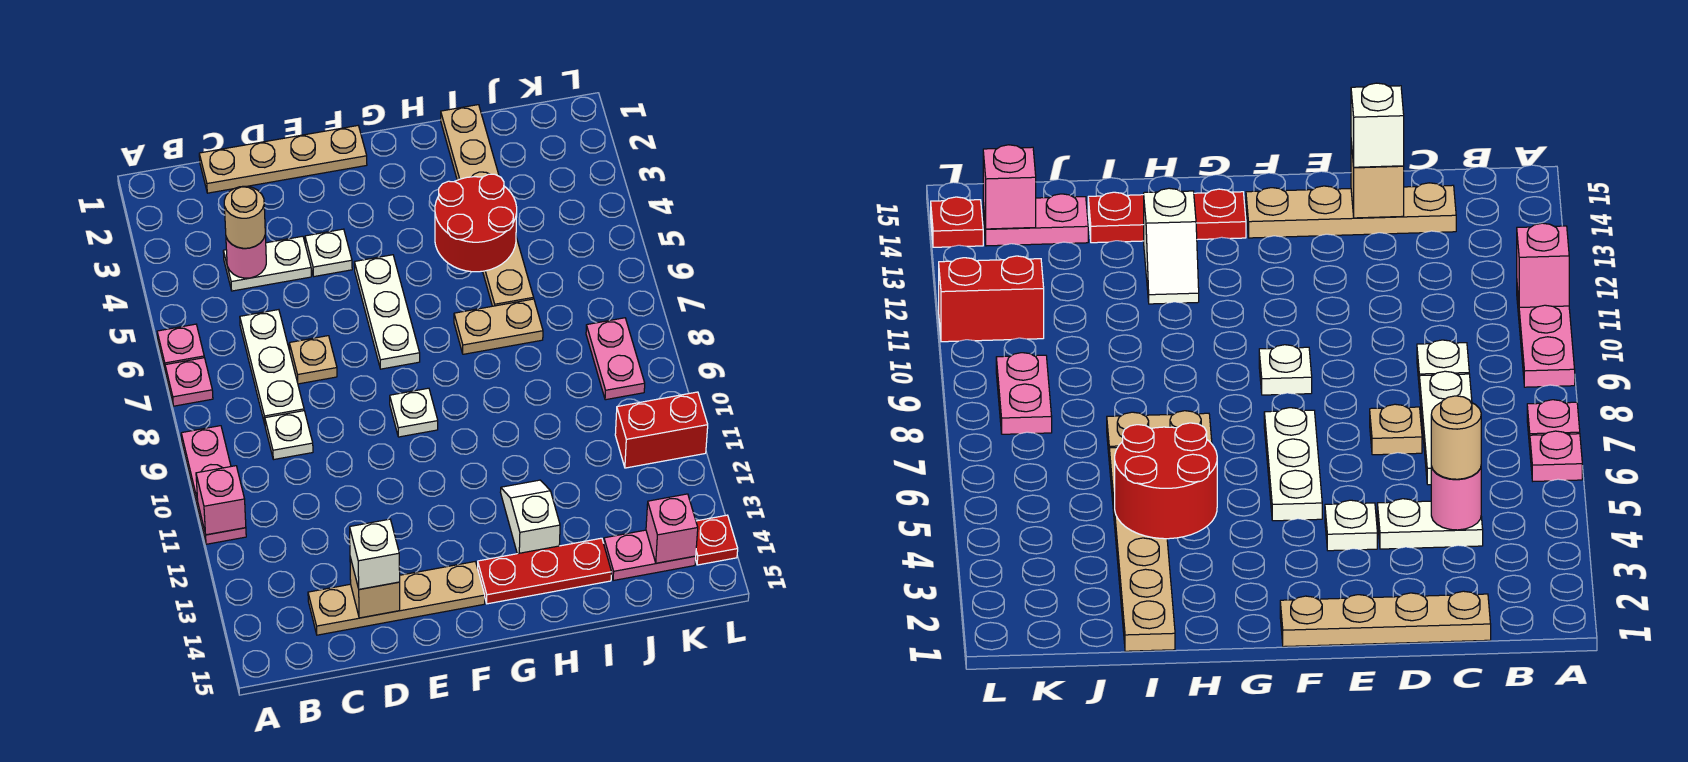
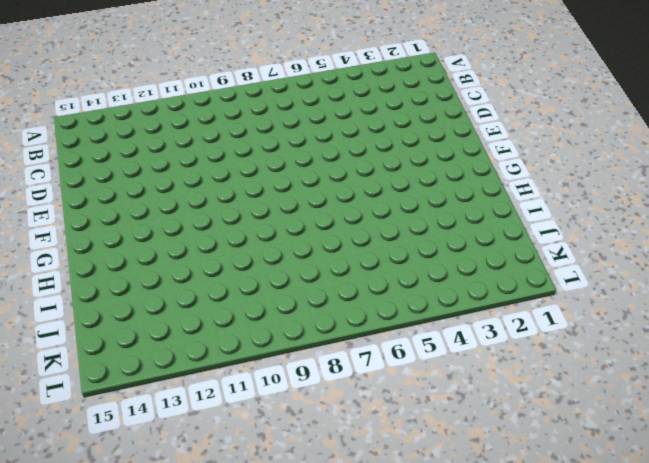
none -> pink plate A6 level 1
none -> pink plate A7 level 1
none -> pink plate A9:A11 level 1

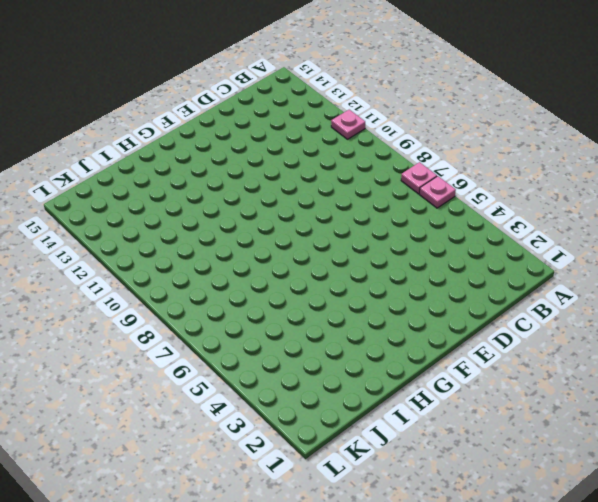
pink plate A11 level 1 -> pink plate A9:A11 level 1
none -> tan plate C1:F1 level 1
none -> white plate C4:D4 level 1
none -> white plate C6:C8 level 1

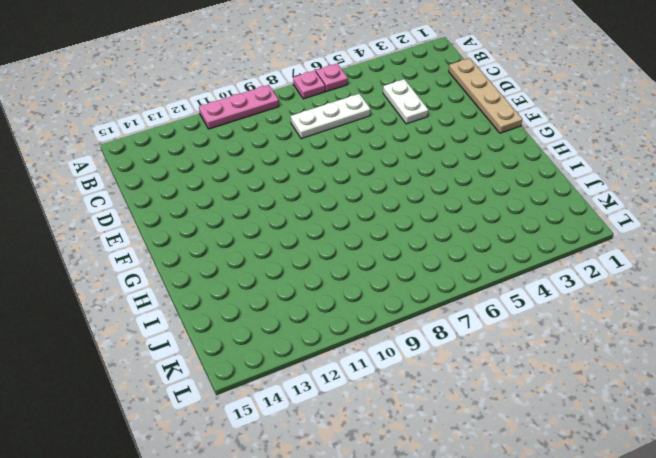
none -> white plate C9 level 1
none -> tan plate C14:F14 level 1
none -> tan plate D7 level 1

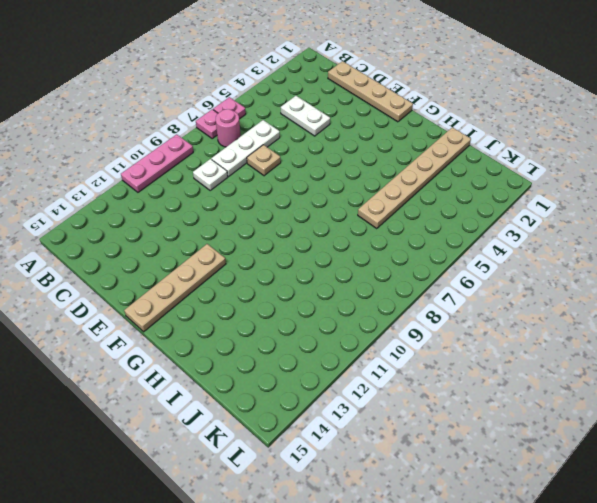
pink round brick B7 level 1 -> pink round brick C4 level 2
tan plate F12:F15 level 1 -> tan plate C14:F14 level 1
none -> white plate E4 level 1
none -> white plate F5:F7 level 1
none -> white plate F9 level 1

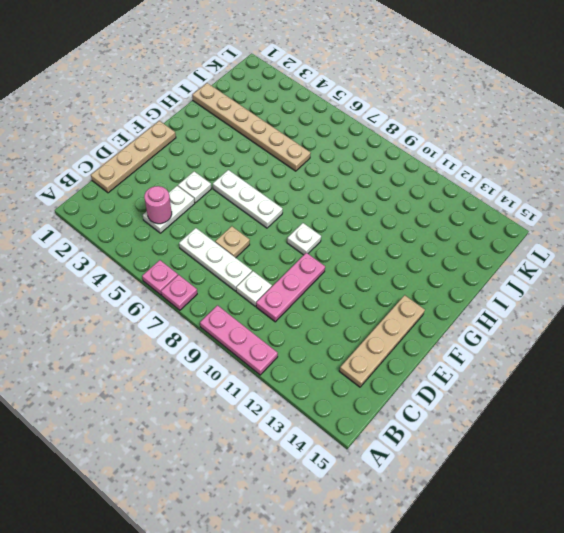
pink plate C10:E10 level 1 -> none
none -> red plate G14:I14 level 1
none -> tan plate H7:I7 level 1
none -> white slope H12:H13 level 1 top 13

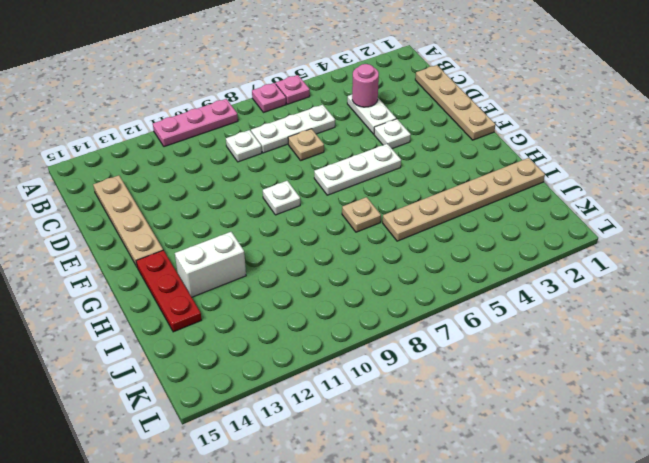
tan plate H7 level 1 -> tan plate H7:I7 level 1
white brick H12:H13 level 1 -> white slope H12:H13 level 1 top 13
none -> pink plate J14:K14 level 1
none -> pink plate K8:K9 level 1
none -> red brick K11:L11 level 1

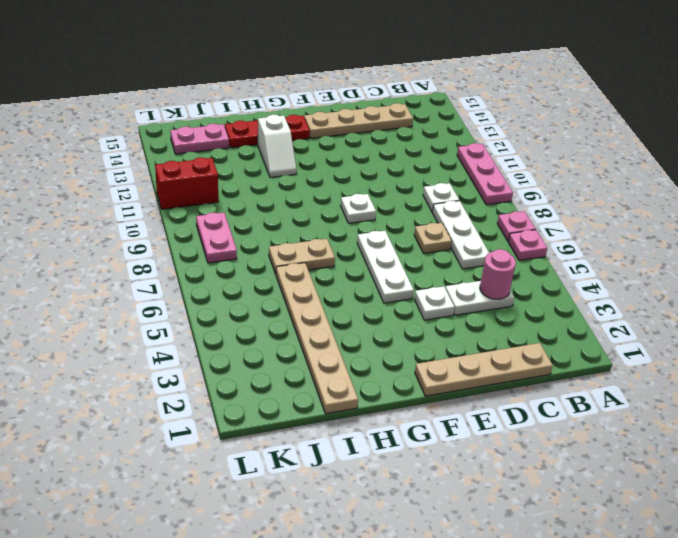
none -> red plate L14 level 1
none -> pink brick A11 level 2
none -> tan brick D14 level 2

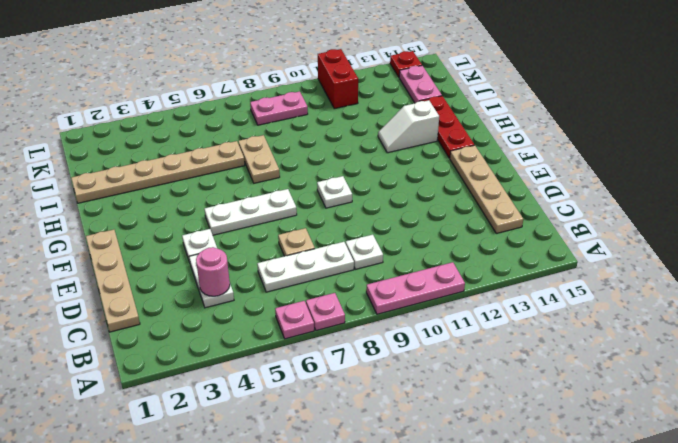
none -> pink brick A11 level 2
none -> tan brick D14 level 2
none -> red round brick H4:I5 level 2

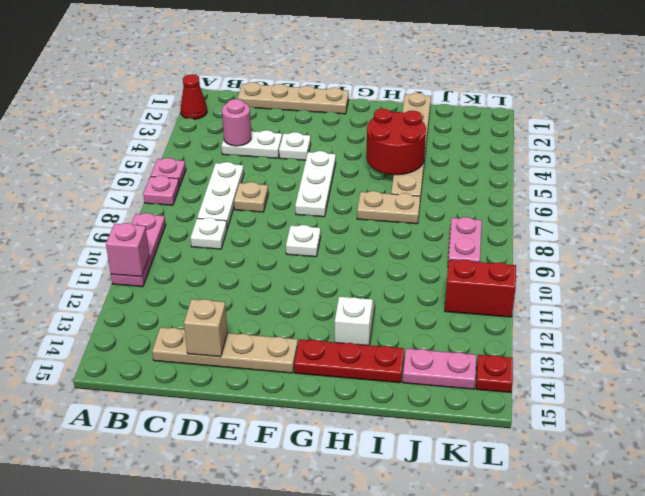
red cone A2 level 1 -> none
none -> pink brick K14 level 2
none -> tan round brick C4 level 3
none -> white brick D14 level 3

